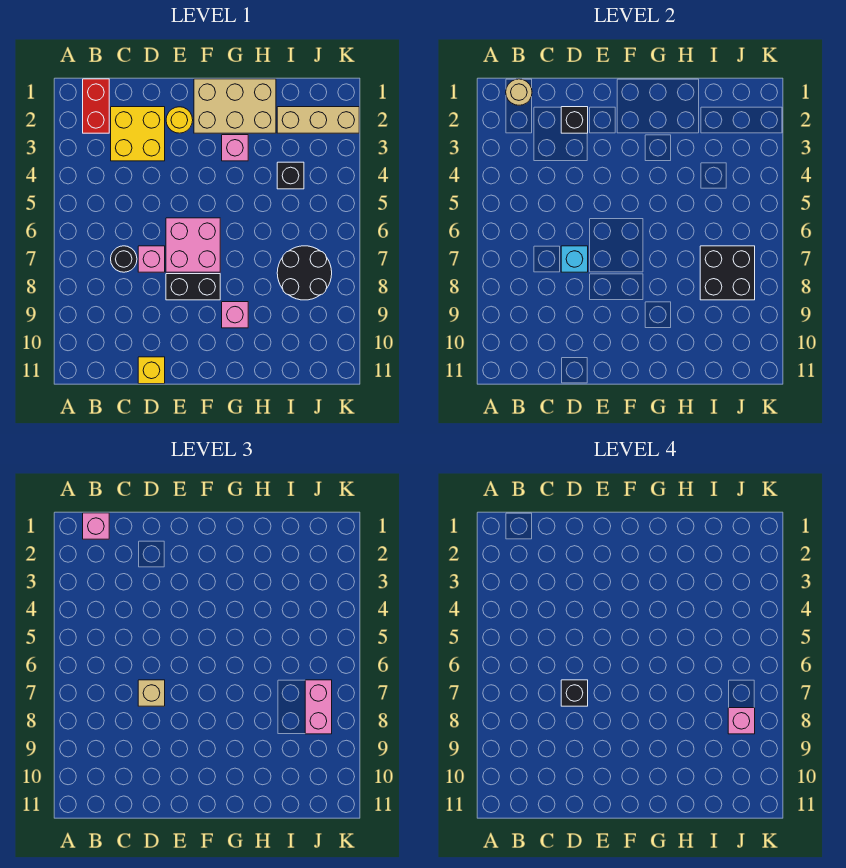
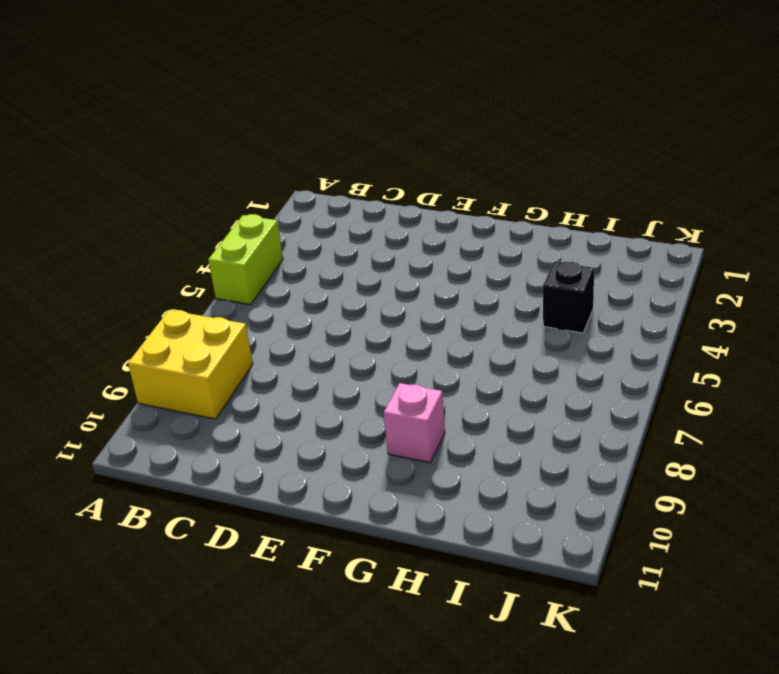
lime brick A4:A5 level 1 -> none
yellow brick A8:B9 level 1 -> yellow brick C2:D3 level 1
none -> red brick B1:B2 level 1
none -> black round brick C7 level 1
none -> pink brick D7 level 1

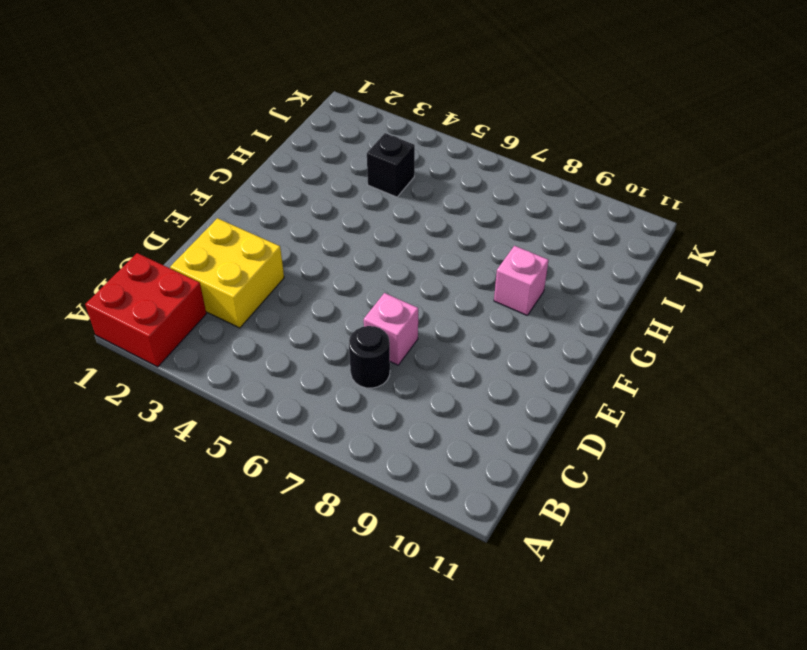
red brick A1:B2 level 1 -> red brick B1:B2 level 1
none -> yellow brick D11 level 1
none -> yellow round brick E2 level 1
none -> pink brick E6:F7 level 1

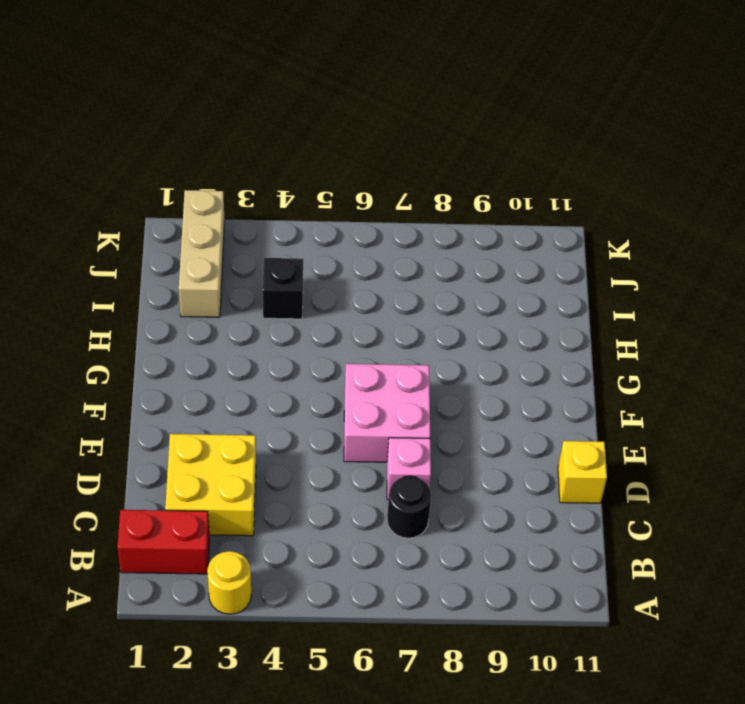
yellow round brick A3 level 1 -> yellow round brick E2 level 1
none -> black brick E8:F8 level 1
none -> tan brick F1:H2 level 1
none -> pink brick G3 level 1

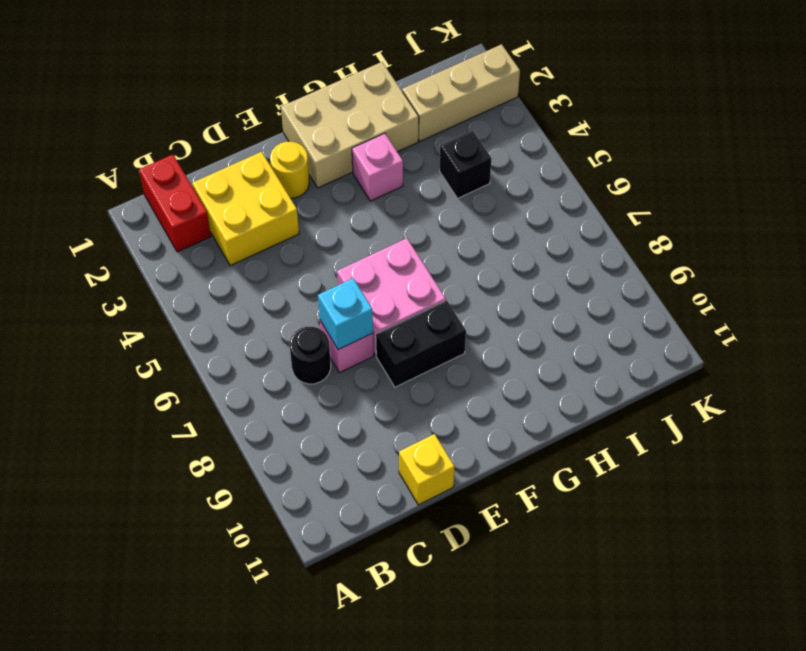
none -> pink brick G9 level 1
none -> black round brick I7:J8 level 1
none -> tan round brick B1 level 2

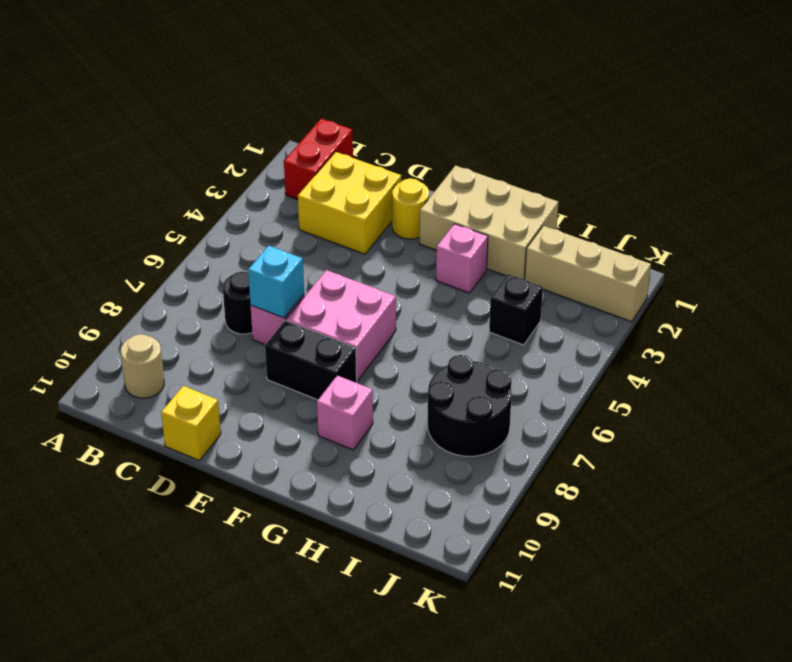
tan round brick B10 level 1 -> tan round brick B1 level 2
none -> black brick D2 level 2
none -> black brick I7:J8 level 2
none -> pink brick B1 level 3

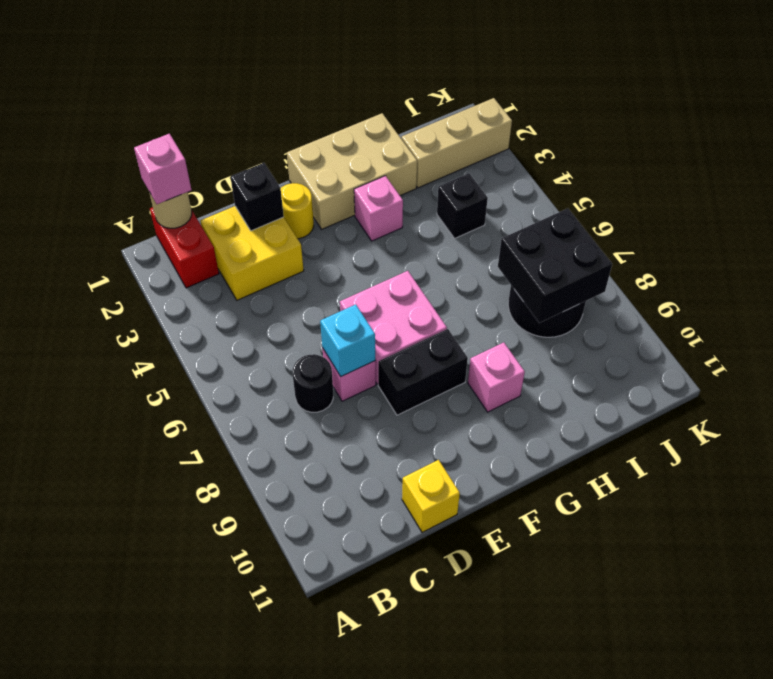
none -> tan brick D7 level 3
none -> pink brick J7:J8 level 3
none -> black brick D7 level 4

